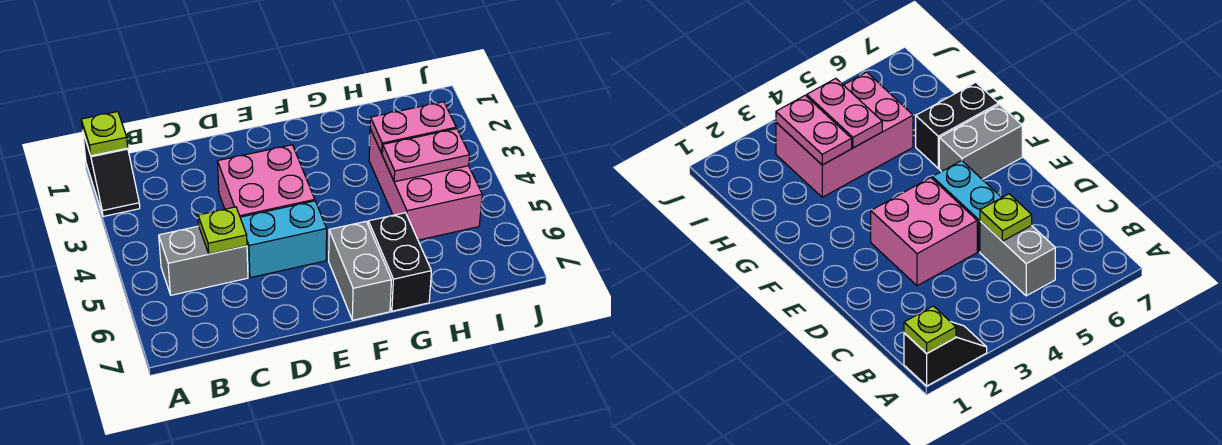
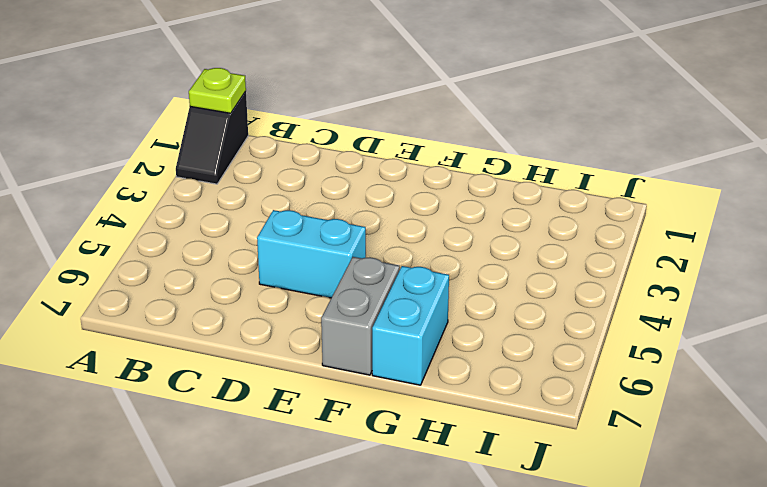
cyan brick G6:G7 level 1 -> black brick G6:G7 level 1
none -> grey brick B5:C5 level 1
none -> pink brick D3:E4 level 1

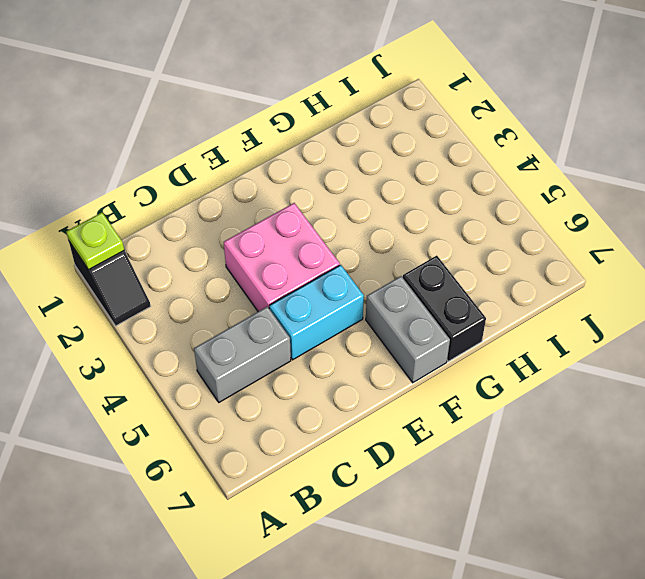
none -> pink brick H3:I5 level 1
none -> lime plate C5 level 2

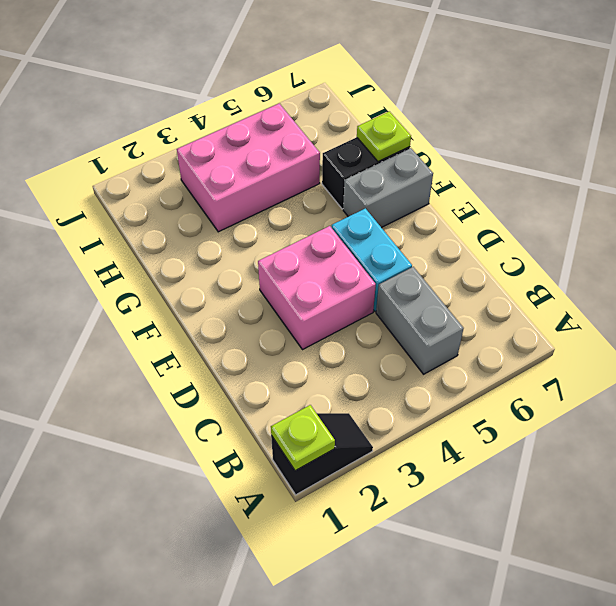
lime plate G7 level 2 -> lime plate C5 level 2
none -> pink plate H3:I3 level 2
none -> pink plate H4:I4 level 2

